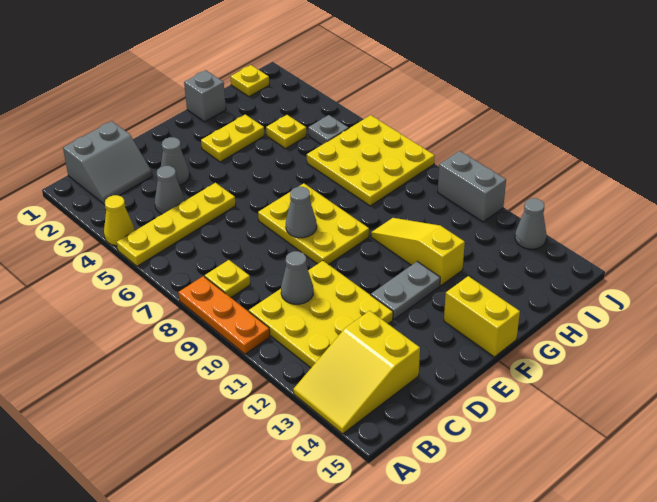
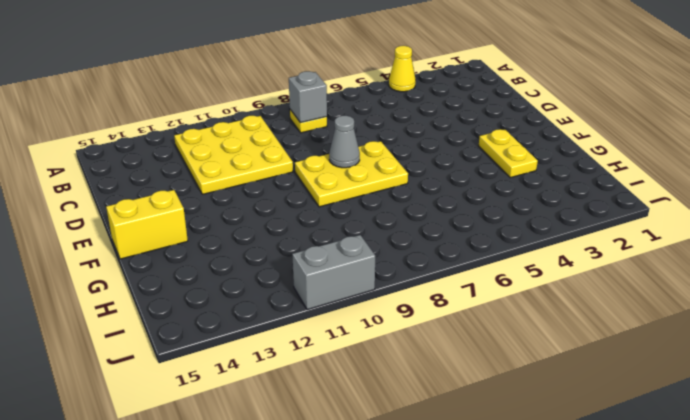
grey brick B8 level 2 -> grey brick G1 level 1
none -> yellow plate A5:D5 level 1
none -> orange plate A8:A10 level 1
none -> yellow slope A13:C14 level 1 top C

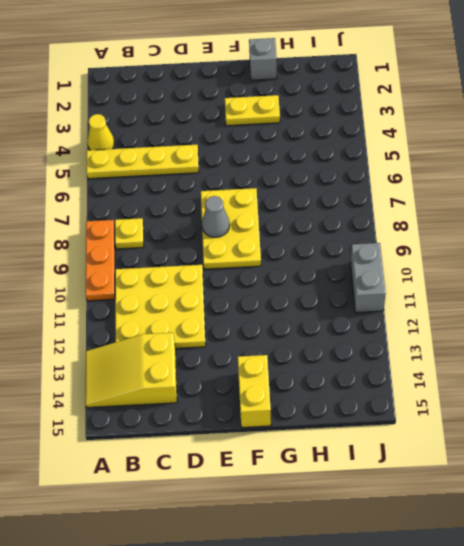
none -> grey slope B1:C2 level 1 top 1
none -> grey cone C4 level 1
none -> grey cone D3 level 1

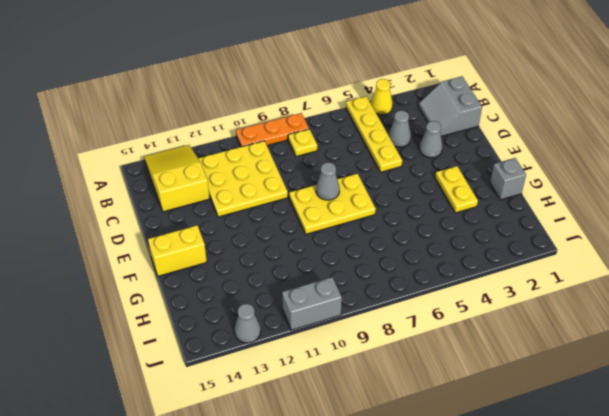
none -> grey plate E12:F12 level 1
none -> yellow slope G10:G12 level 1 top 12
none -> yellow plate H4 level 1

